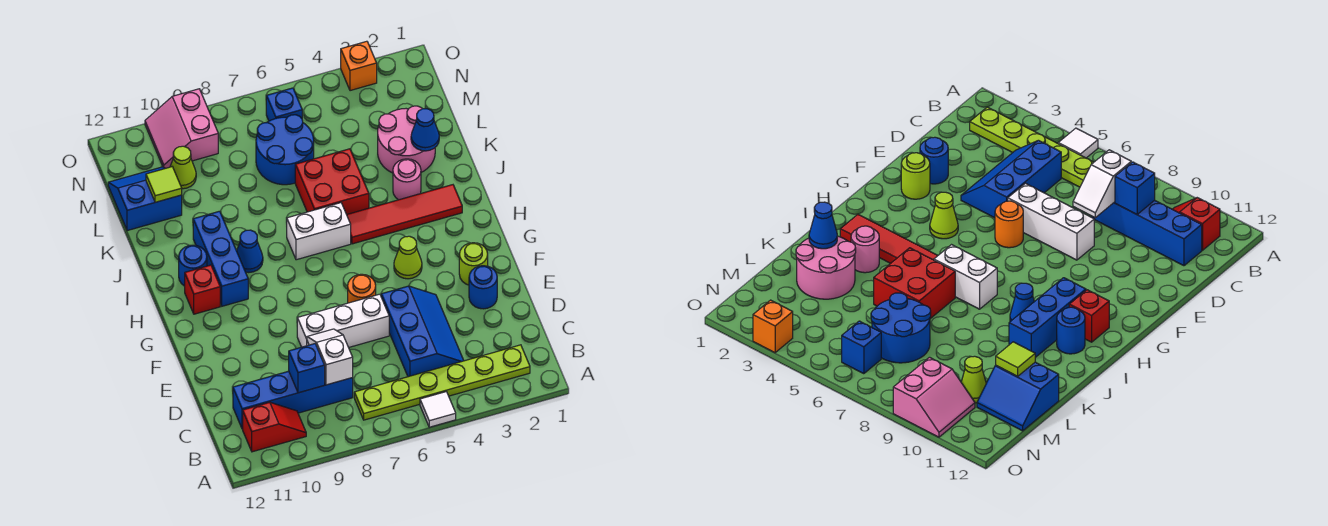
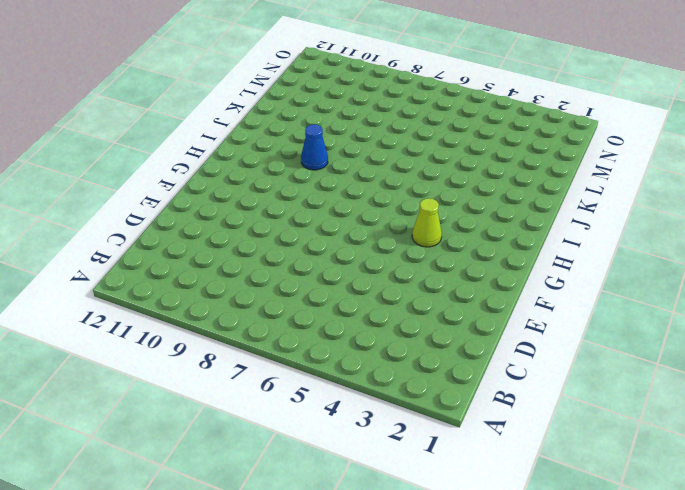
none -> white tile A5 level 1
none -> lime plate B2:B7 level 1
none -> red slope B10:B11 level 1 top 11

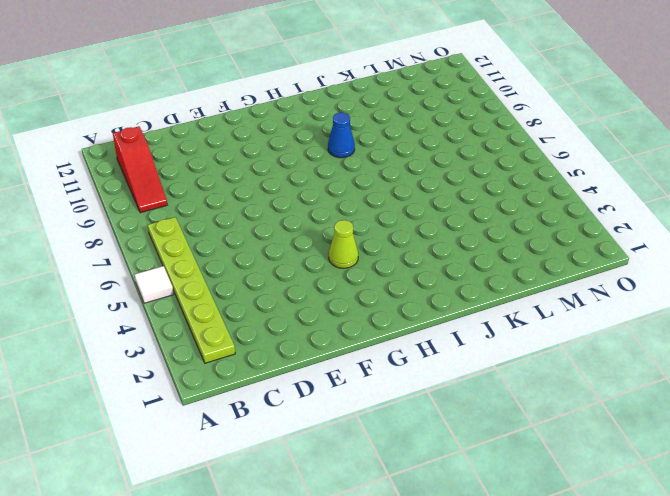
red slope B9:B11 level 1 top 11 -> red slope B10:B11 level 1 top 11
none -> blue slope C4:E5 level 1 top 5
none -> blue brick C8:C11 level 1
none -> blue round brick E2 level 1

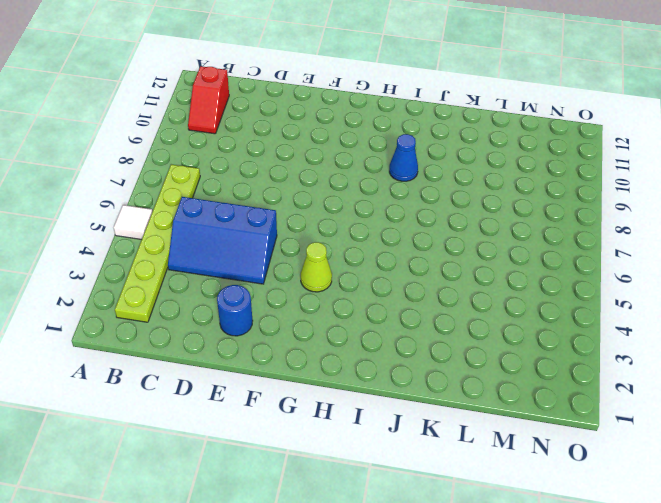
none -> blue brick C8:C11 level 1
none -> white brick E6:E8 level 1
none -> lime round brick F2 level 1

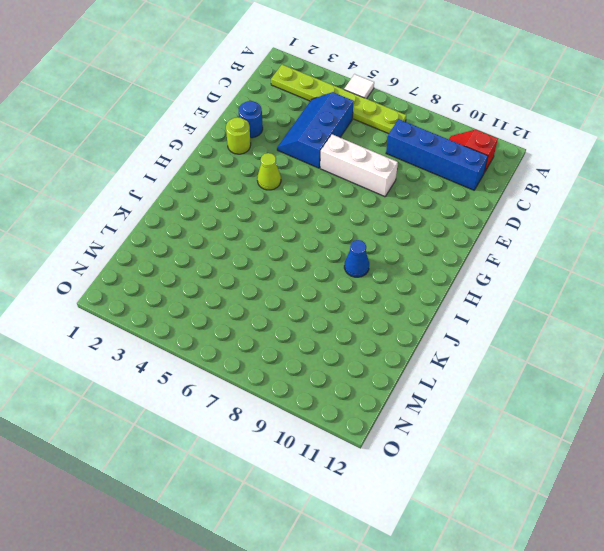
none -> orange round brick F6 level 1
none -> blue brick H10:J10 level 1
none -> red brick H11 level 1

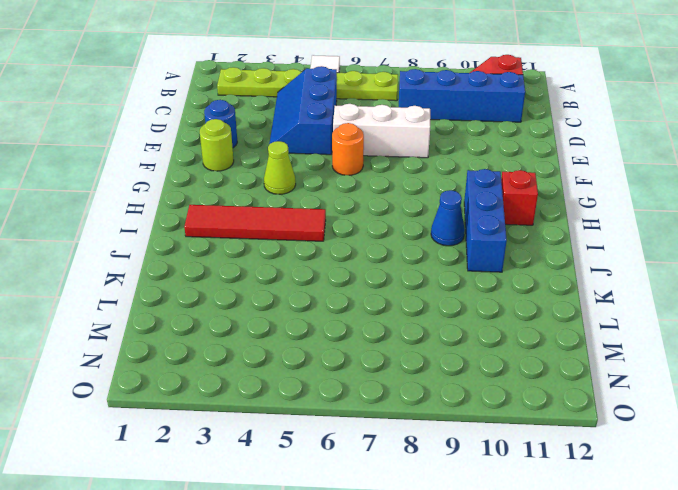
none -> white brick I6:I7 level 1
none -> blue round brick I11 level 1
none -> pink round brick J3 level 1

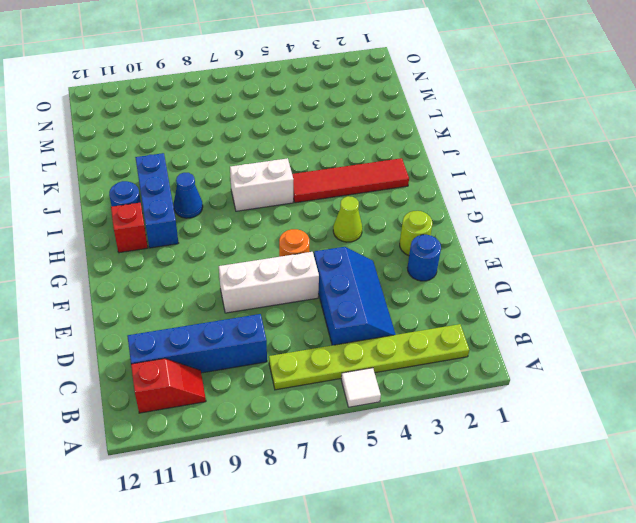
none -> pink round brick J3 level 1
none -> red brick J5:K6 level 1
none -> pink round brick K2:L3 level 1

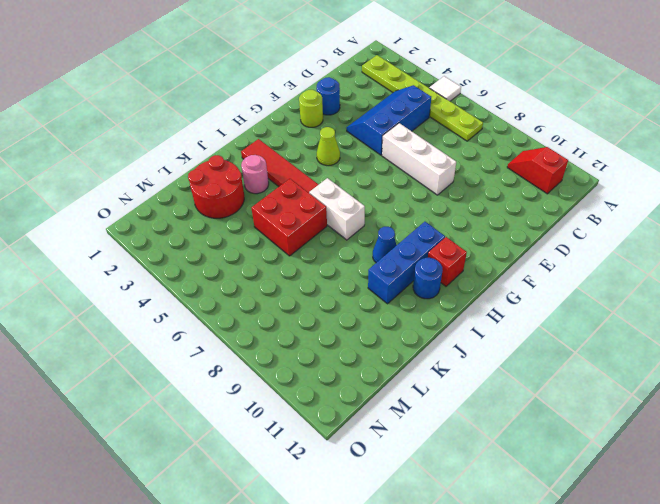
red round brick K2:L3 level 1 -> pink round brick K2:L3 level 1
none -> blue brick C8:C11 level 1
none -> orange round brick F6 level 1
none -> blue round brick L6:M7 level 1

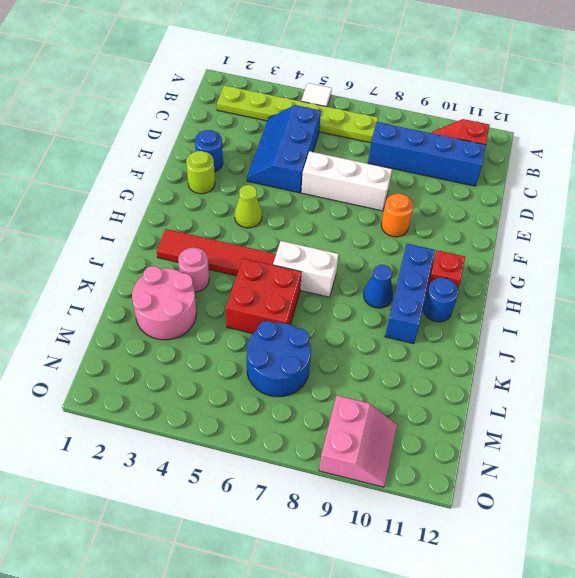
orange round brick F9 level 1 -> orange round brick F6 level 1
none -> blue slope L11:M12 level 1 top L
none -> lime cone M10 level 1
none -> blue brick N6 level 1

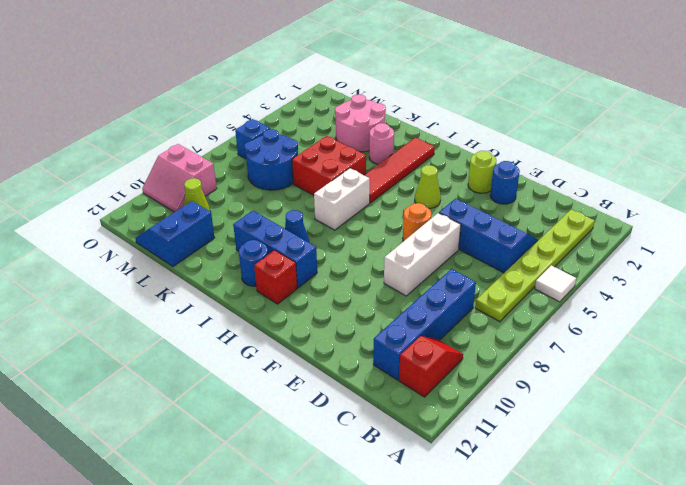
none -> orange brick O3 level 1
none -> white slope C8:D8 level 2 top C
none -> blue brick C9 level 2

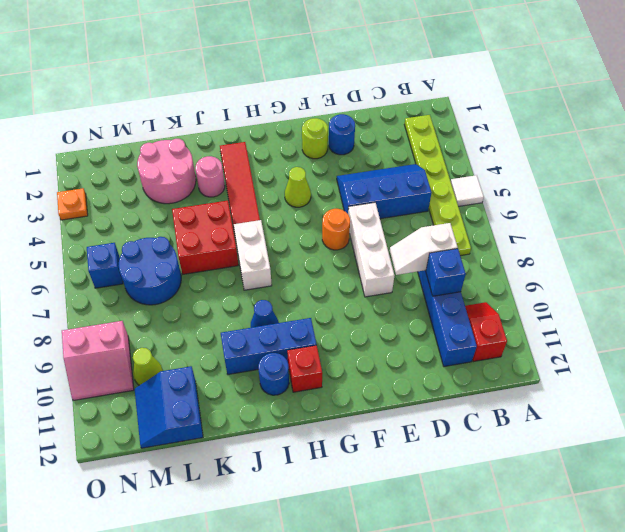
orange plate O3 level 1 -> orange brick O3 level 1
none -> blue cone K2 level 2
none -> lime tile L11 level 2

